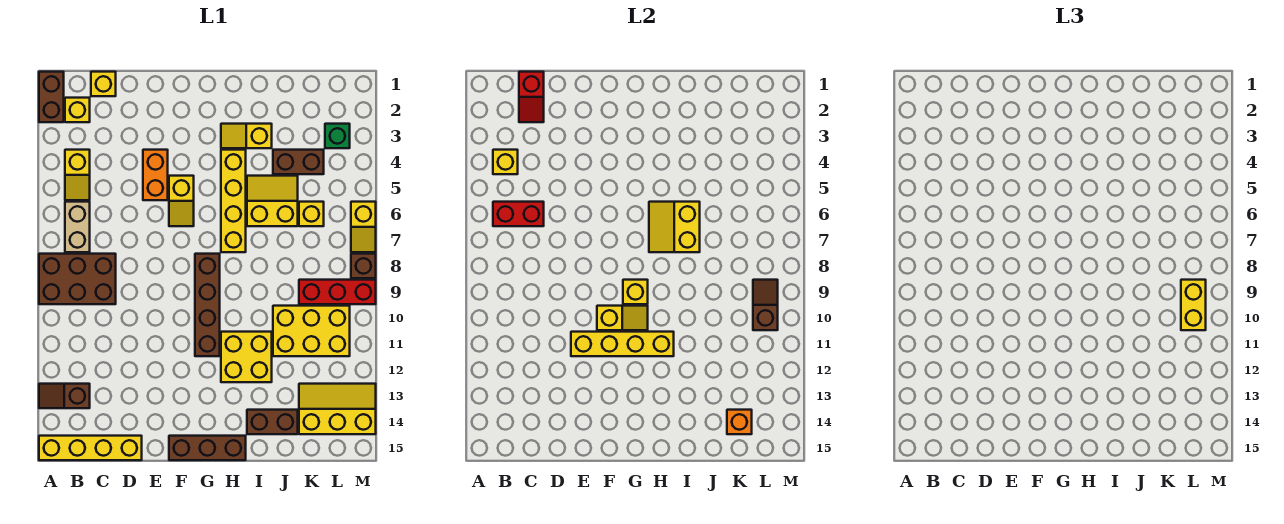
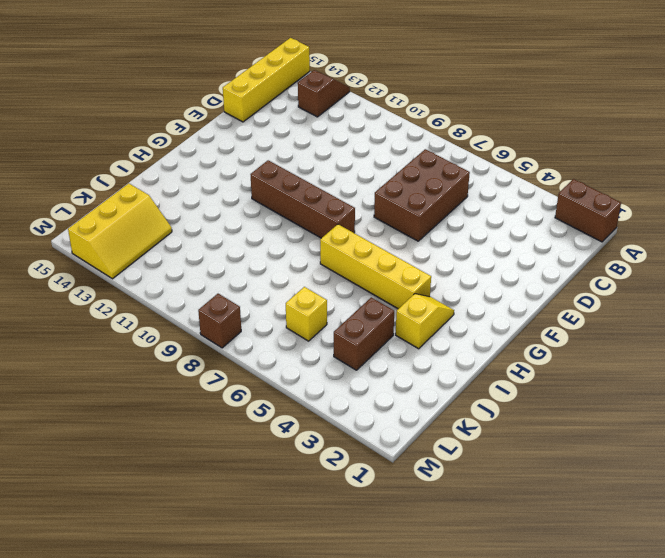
brown brick C6:E7 level 1 -> brown brick A8:C9 level 1
none -> yellow brick B2 level 1
none -> yellow slope B4:B5 level 1 top 4
none -> tan brick B6:B7 level 1
none -> yellow brick C1 level 1

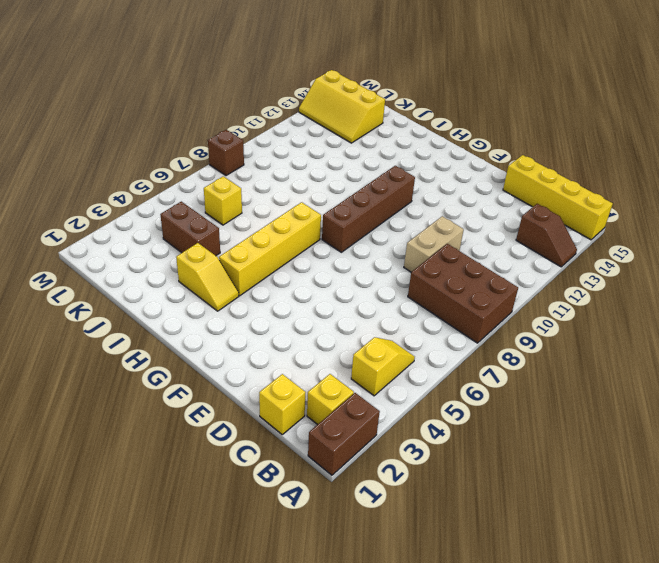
tan brick D9:D10 level 1 -> tan brick B6:B7 level 1
none -> orange brick E4:E5 level 1
none -> yellow slope F5:F6 level 1 top 5
none -> brown brick F15:H15 level 1
none -> yellow brick H11:I12 level 1

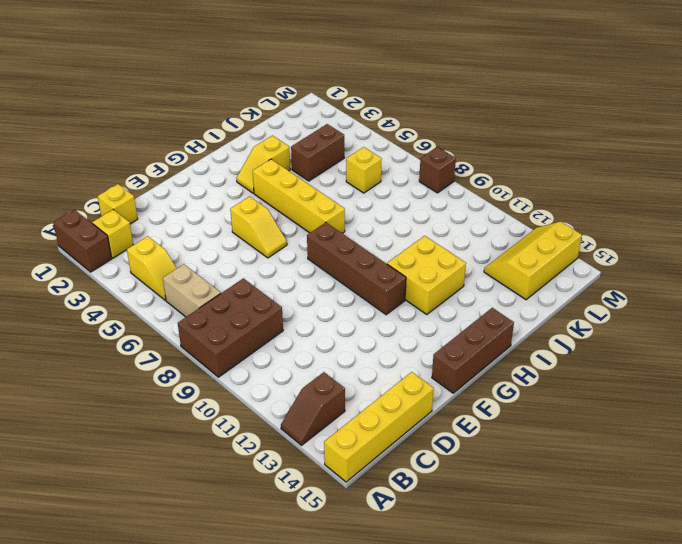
none -> orange brick E4:E5 level 1
none -> yellow slope I5:J6 level 1 top 6
none -> brown brick I14:J14 level 1
none -> yellow brick J10:L11 level 1

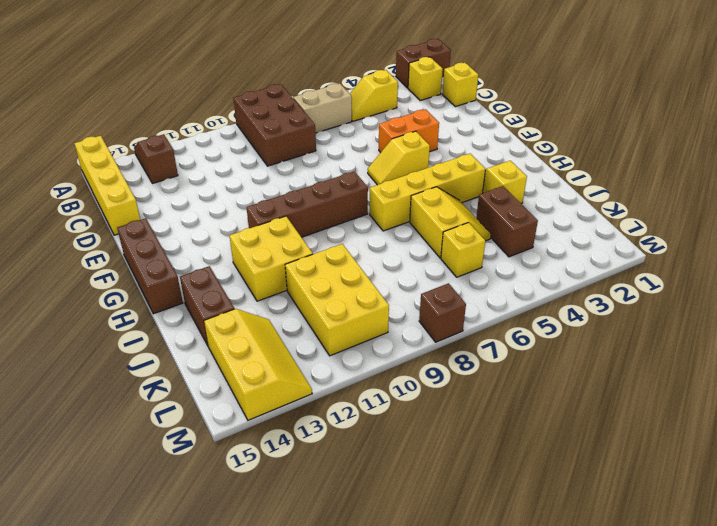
none -> red brick K9:M9 level 1
none -> green brick L3 level 1
none -> yellow slope M6:M7 level 1 top 6
none -> yellow brick B4 level 2

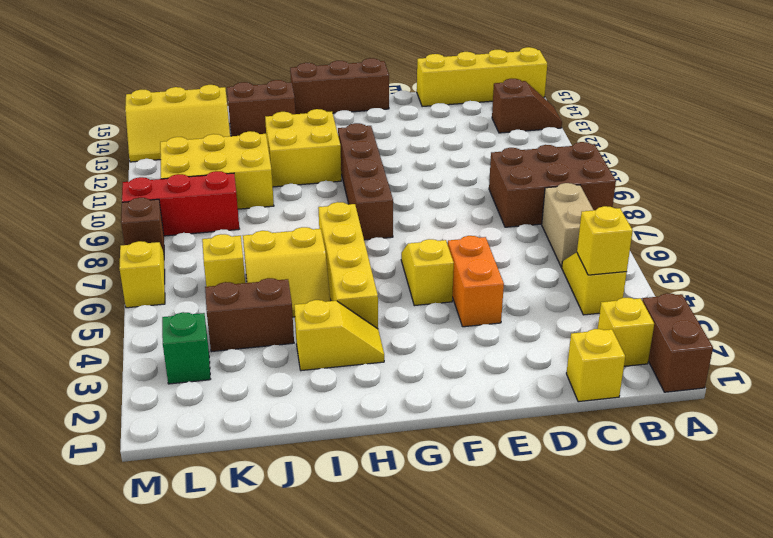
none -> red brick B6:C6 level 2
none -> red slope C1:C2 level 2 top 1
none -> yellow brick E11:H11 level 2
none -> yellow slope F10:G10 level 2 top F

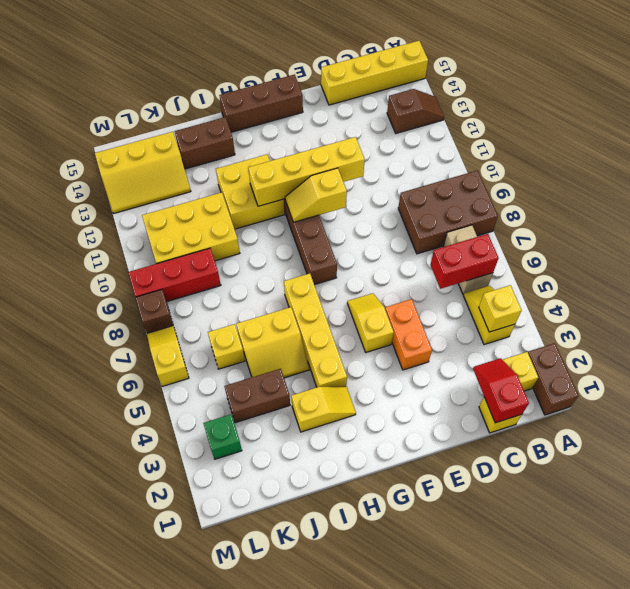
none -> yellow brick G9 level 2
none -> yellow slope H6:I7 level 2 top I
none -> orange brick K14 level 2
none -> brown slope L9:L10 level 2 top 10

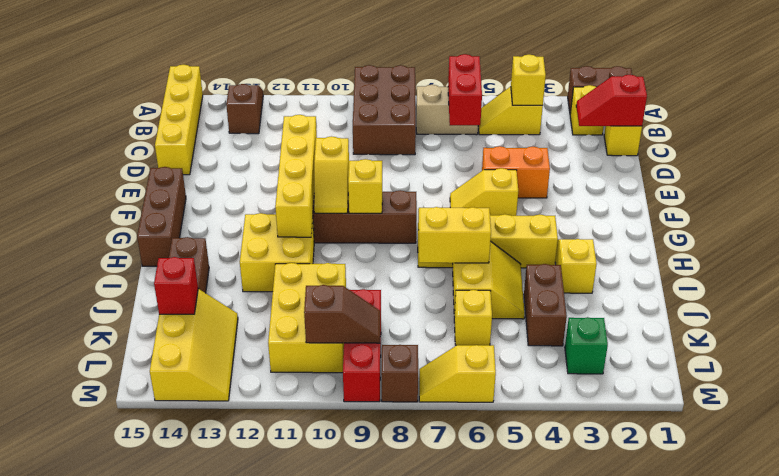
red brick K14 level 2 -> orange brick K14 level 2
none -> yellow brick L9:L10 level 3

